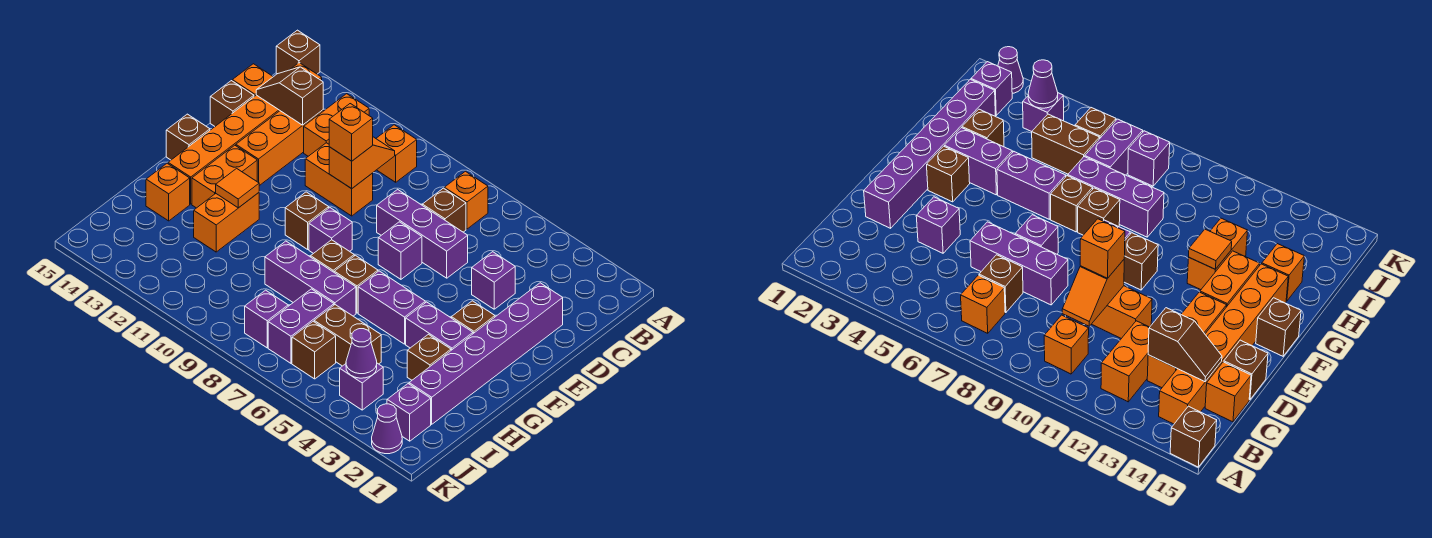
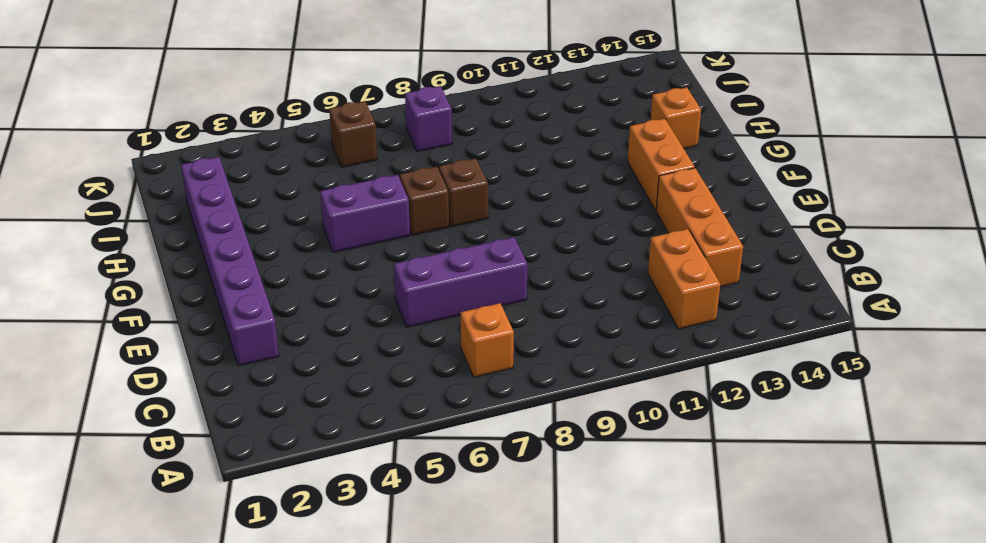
none -> brown brick A15 level 1
none -> orange brick B10 level 1
none -> orange brick B14:G14 level 1
none -> brown brick C7 level 1

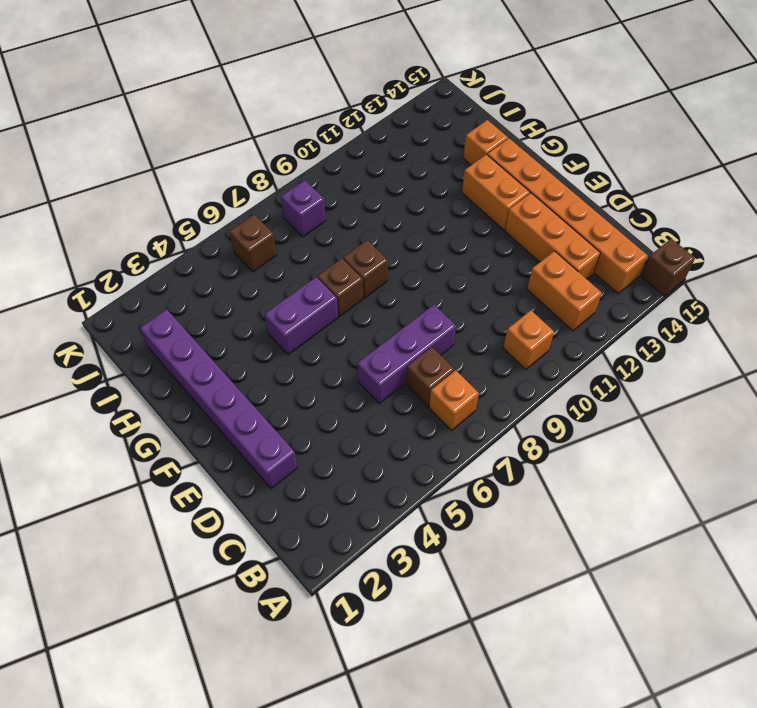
none -> orange brick C15 level 1
none -> purple brick D4 level 1
none -> orange brick D10:D11 level 1
none -> brown brick D15 level 1

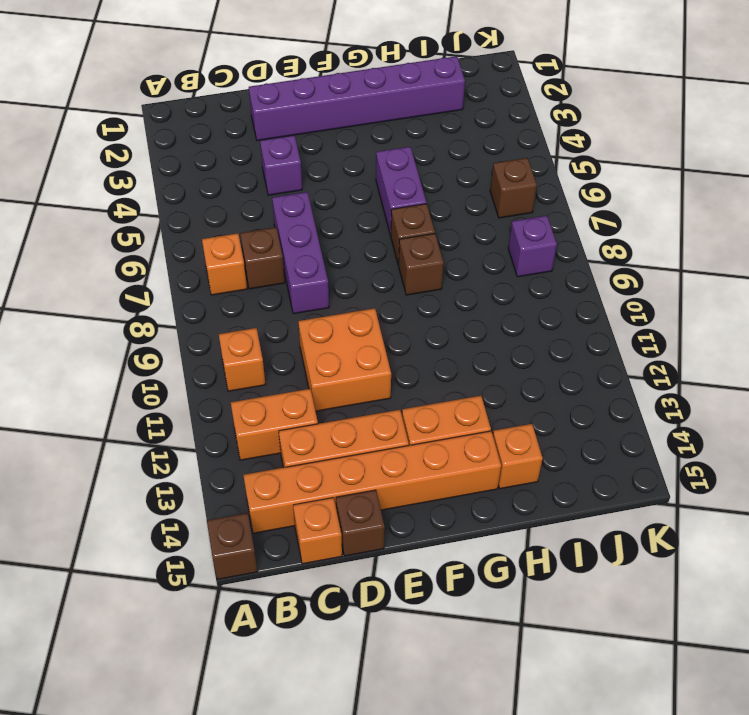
orange brick D10:E11 level 1 -> orange brick D10:D11 level 1
none -> purple brick E7 level 1
none -> brown brick F3 level 1
none -> purple brick F9 level 1
none -> brown brick F10 level 1

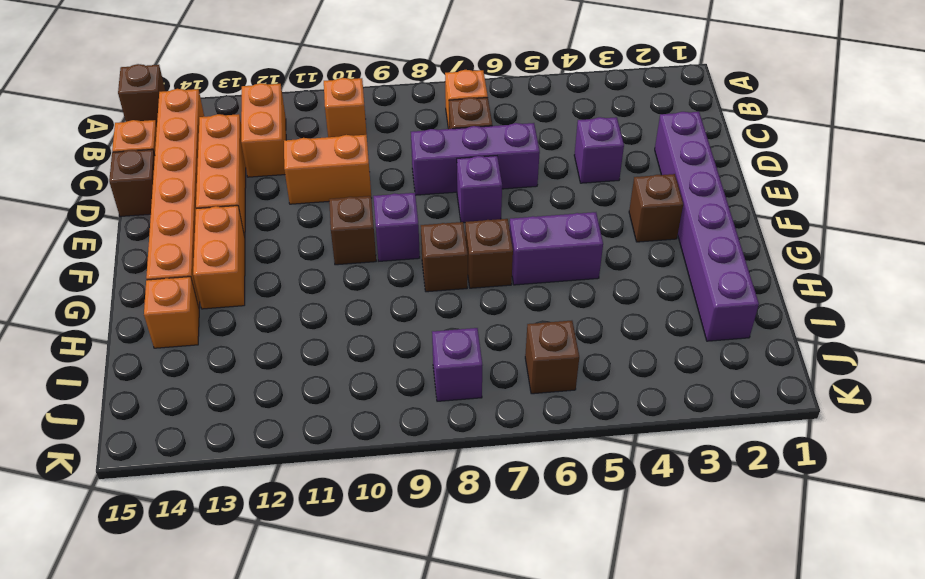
none -> brown brick F15 level 1
none -> purple brick G3:G4 level 1
none -> orange brick G12:H12 level 1
none -> brown brick H3 level 1

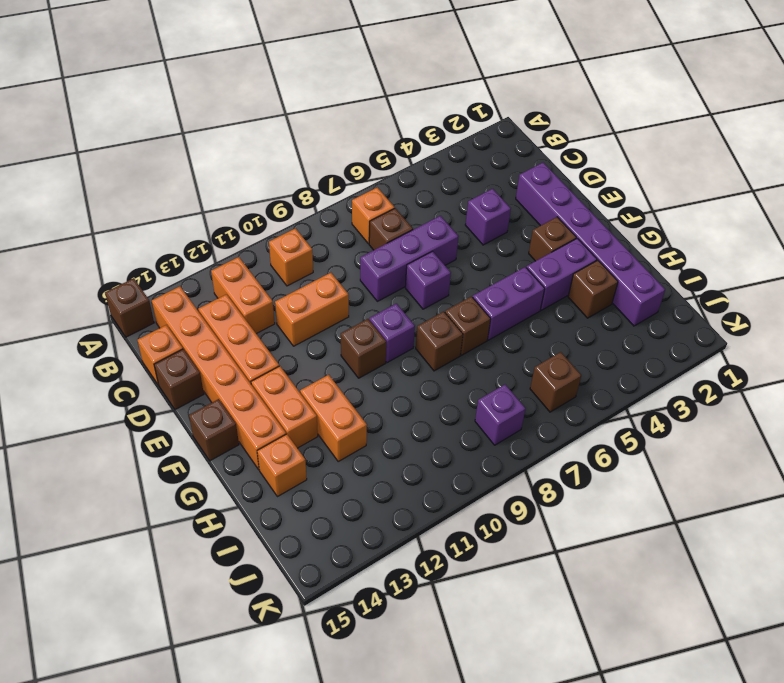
none -> purple brick H7:H9 level 1
none -> brown brick I5:I6 level 1
none -> purple brick I7:J7 level 1
none -> purple brick J2 level 1

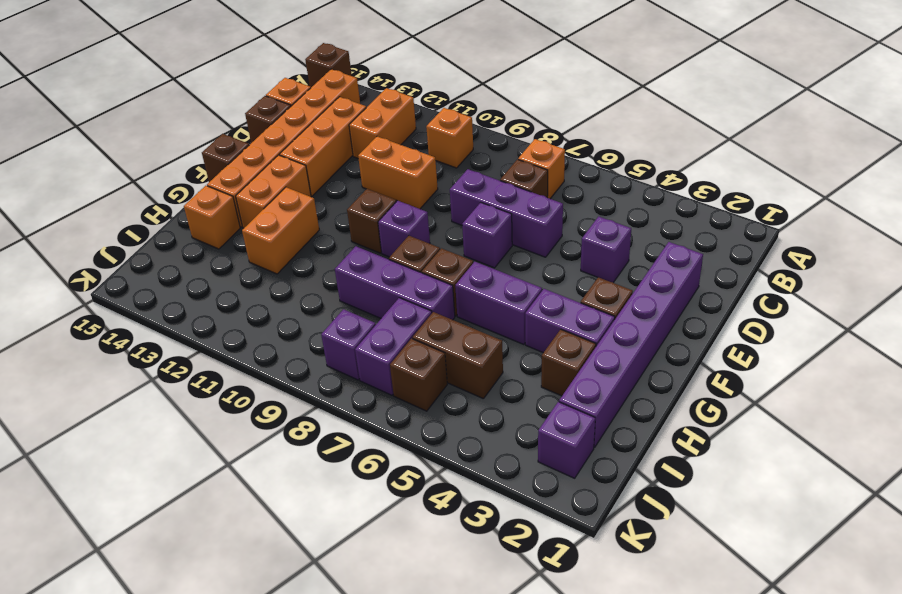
none -> purple brick J4 level 1
none -> purple cone K2 level 1
none -> orange slope C10:D10 level 2 top D
none -> brown slope C13:C14 level 2 top 13

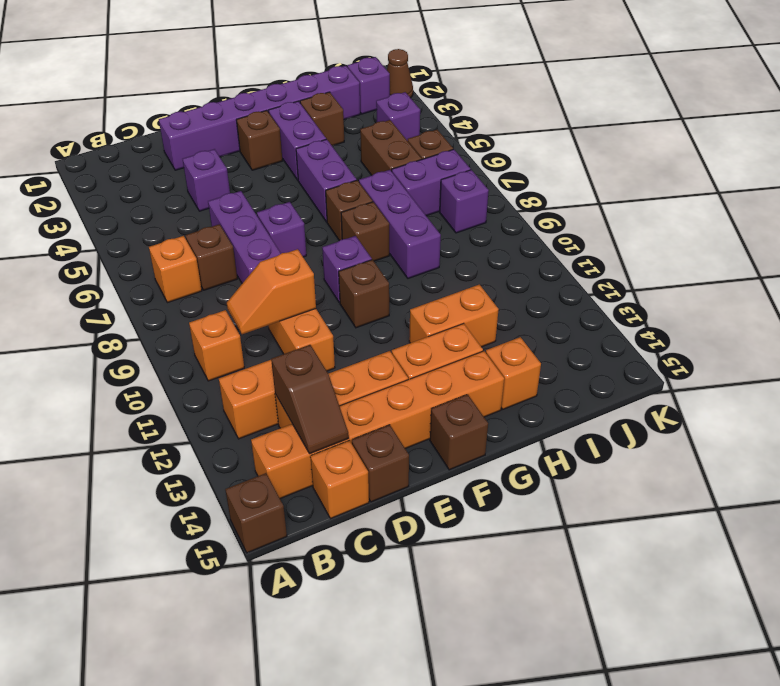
brown cone K2 level 1 -> purple cone K2 level 1
none -> orange tile G12 level 2
none -> purple cone J4 level 2
none -> orange brick D10 level 3

